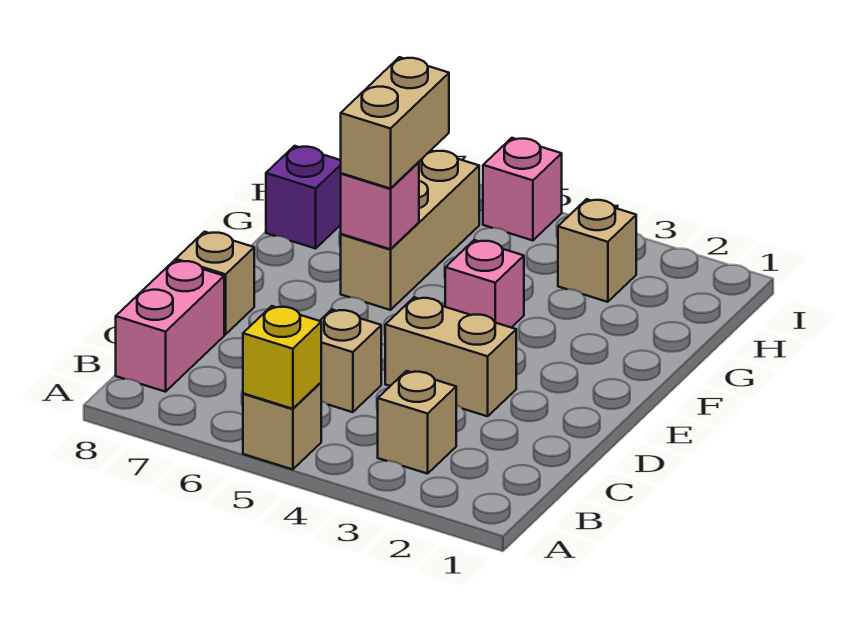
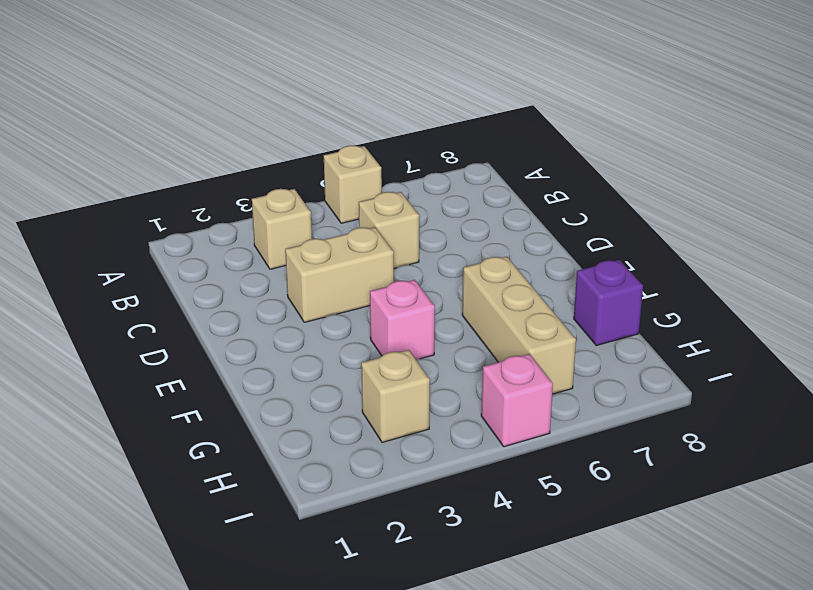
none -> pink brick B8:C8 level 1
none -> tan brick D8 level 1
none -> yellow brick A5 level 2

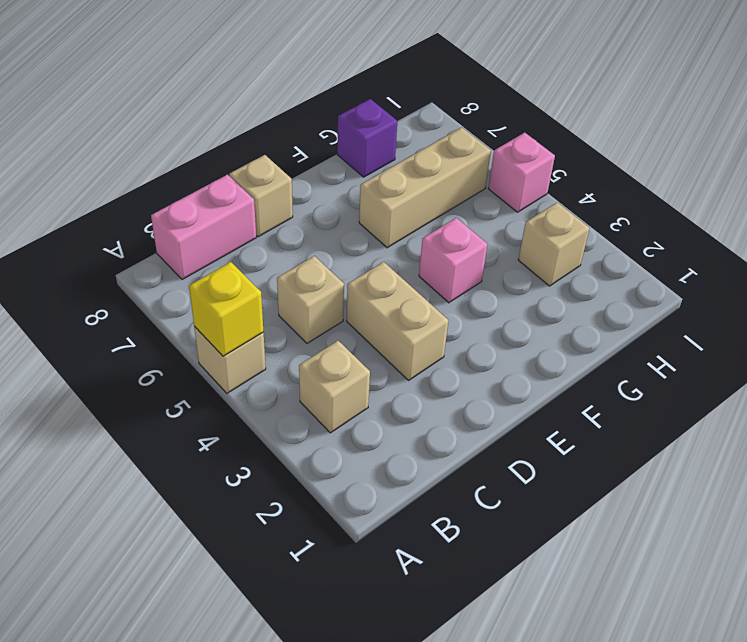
none -> pink brick F6 level 2
none -> tan brick F6:G6 level 3

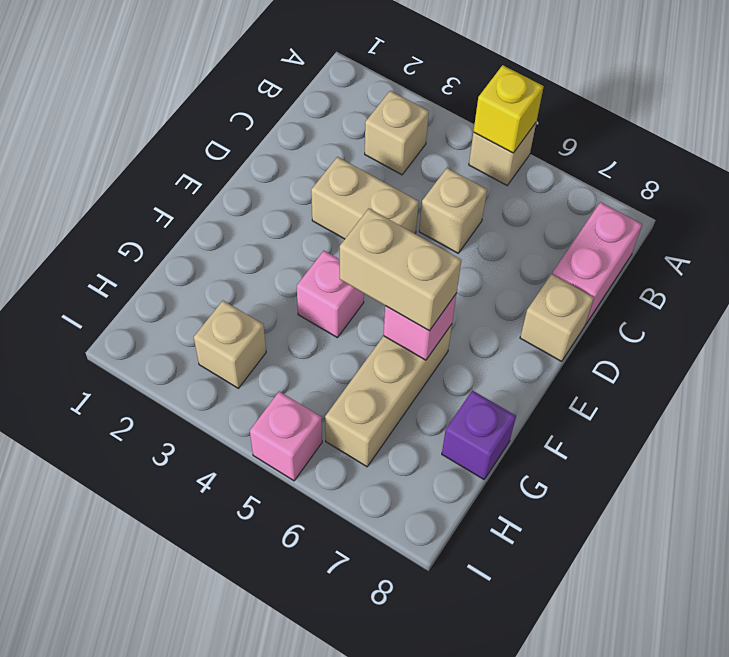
tan brick F5:F6 level 3 -> tan brick F6:G6 level 3

